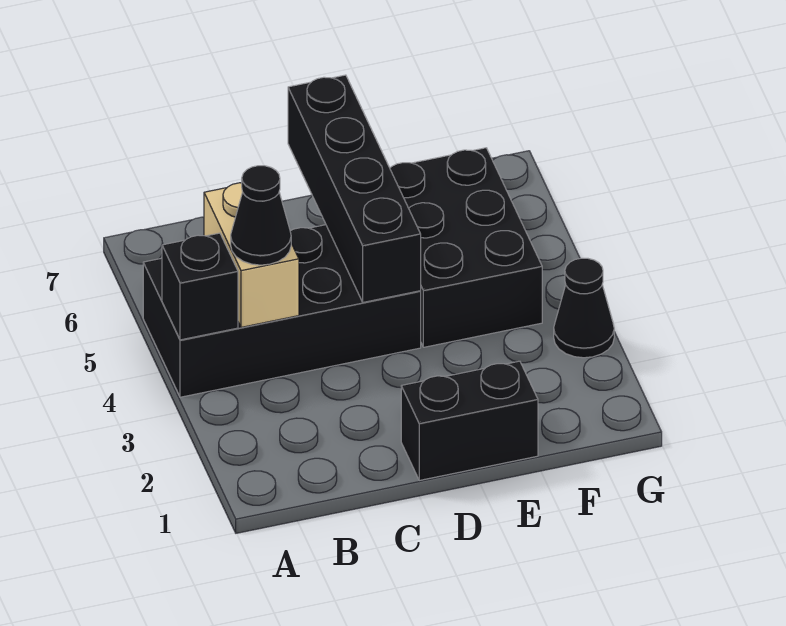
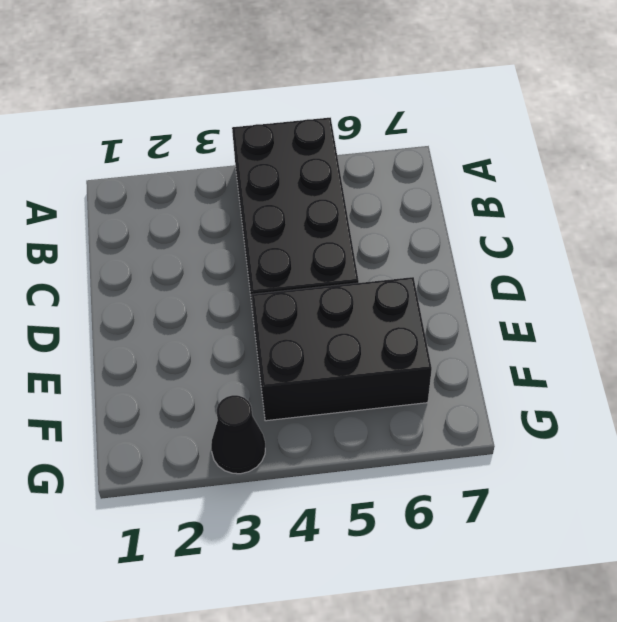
none -> black brick D1:E1 level 1
none -> black brick A4 level 2

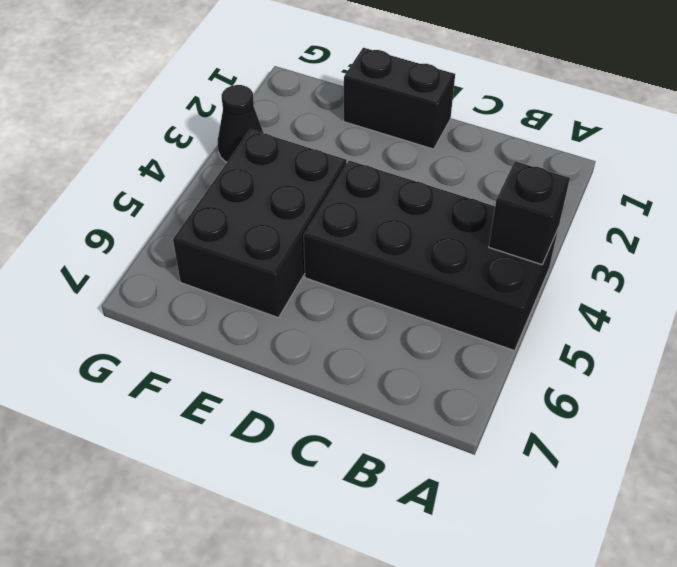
none -> tan brick B4:B5 level 2
none -> black brick D4:D7 level 2

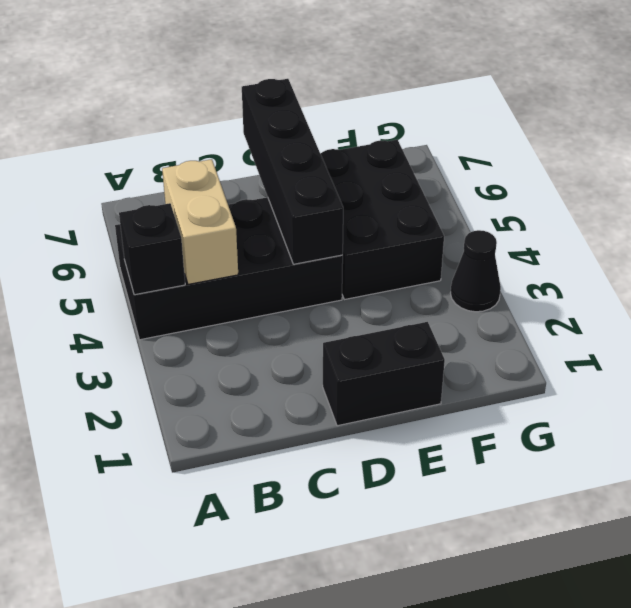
none -> black cone B4 level 3

